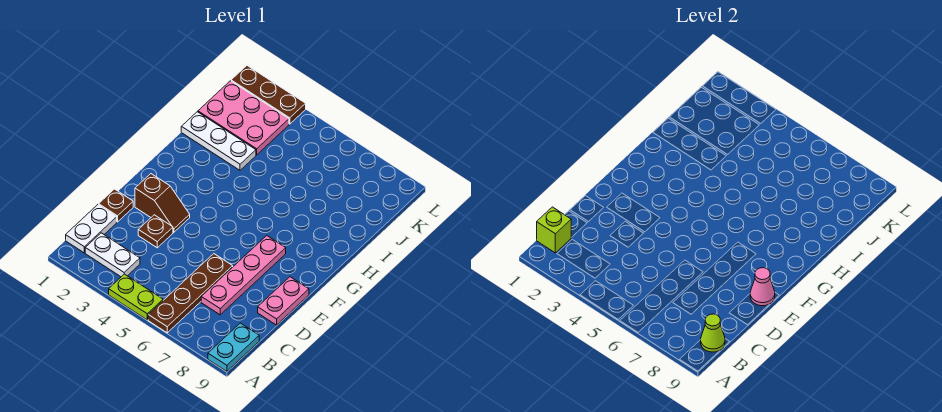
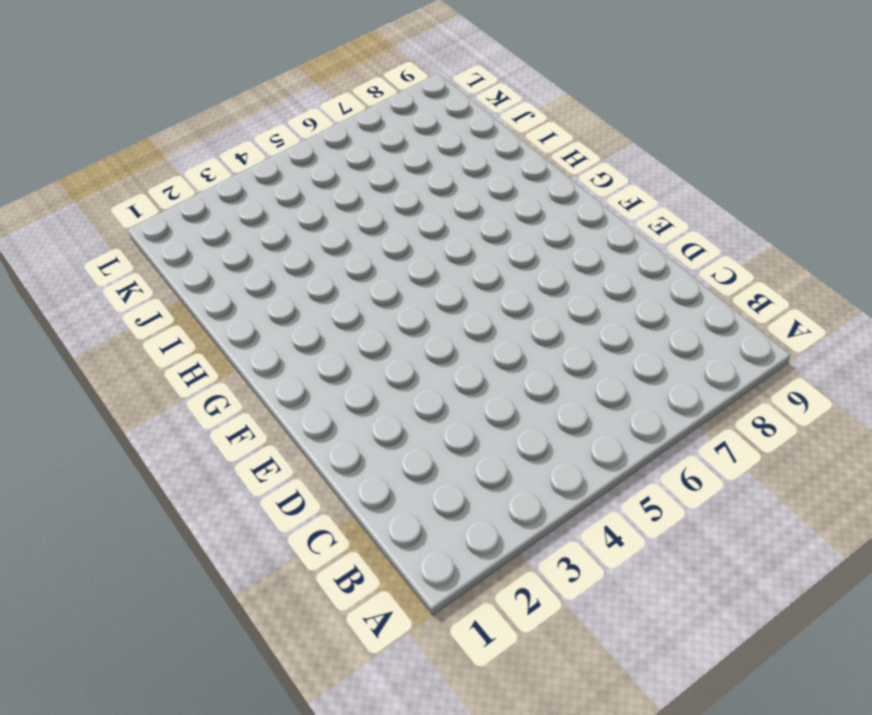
none -> lime plate A4:A5 level 1
none -> brown plate A6:D6 level 1
none -> cyan plate A9:B9 level 1

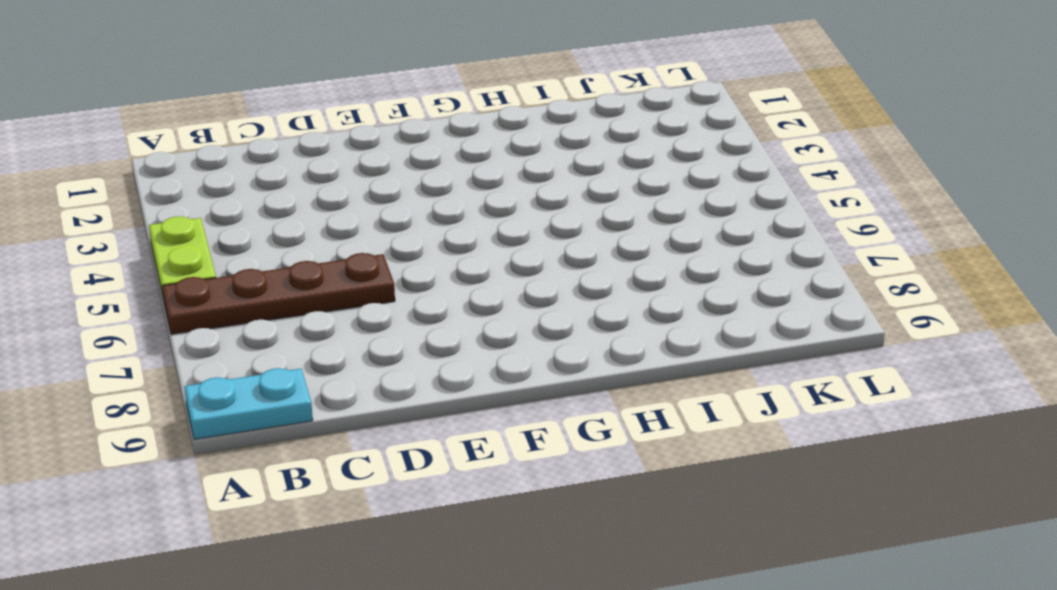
none -> white plate B1:C1 level 1
none -> white plate B2:B3 level 1
none -> pink plate C7:F7 level 1

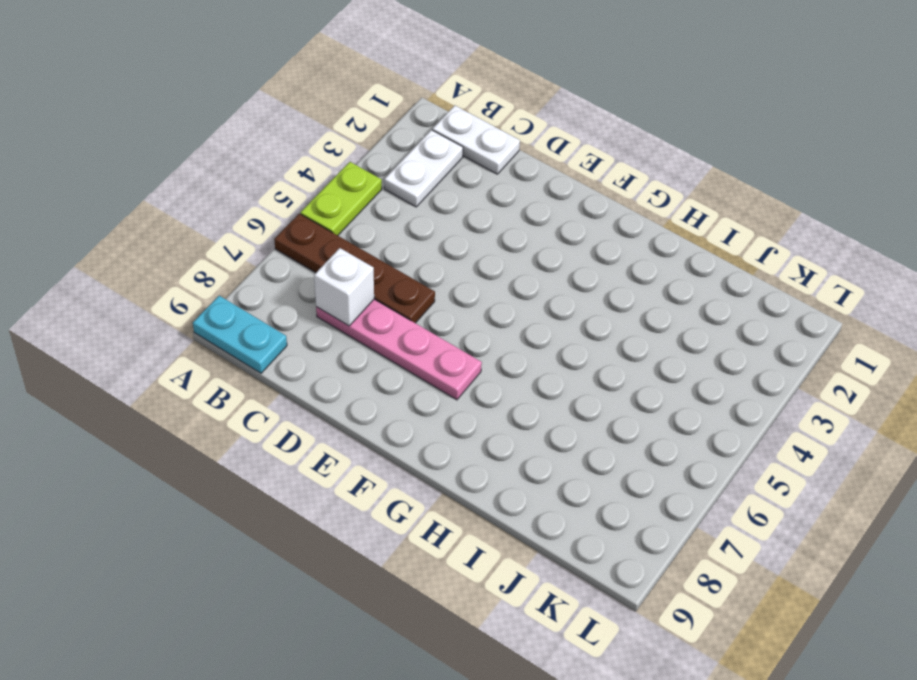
white brick C7 level 2 -> none
none -> brown plate D1 level 1
none -> brown plate D3 level 1
none -> pink plate D9:E9 level 1

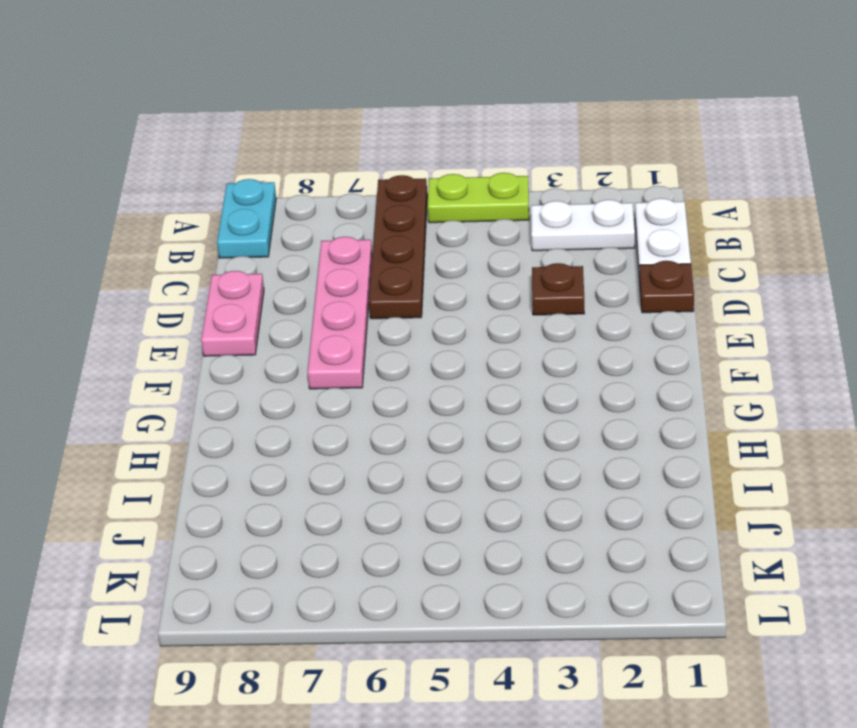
none -> brown slope E2:E3 level 1 top 2
none -> white plate I1:I3 level 1
none -> pink plate J1:K3 level 1

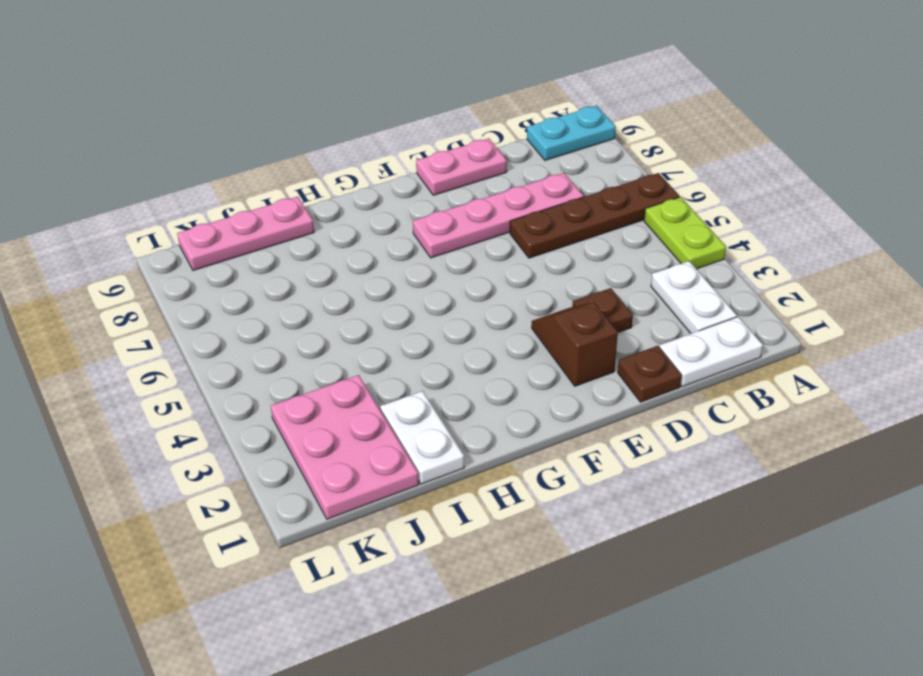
white plate I1:I2 level 1 -> white plate I1:I3 level 1
pink plate I9:K9 level 1 -> none
none -> brown plate L1:L3 level 1
none -> lime brick B1 level 2
none -> lime cone B9 level 2

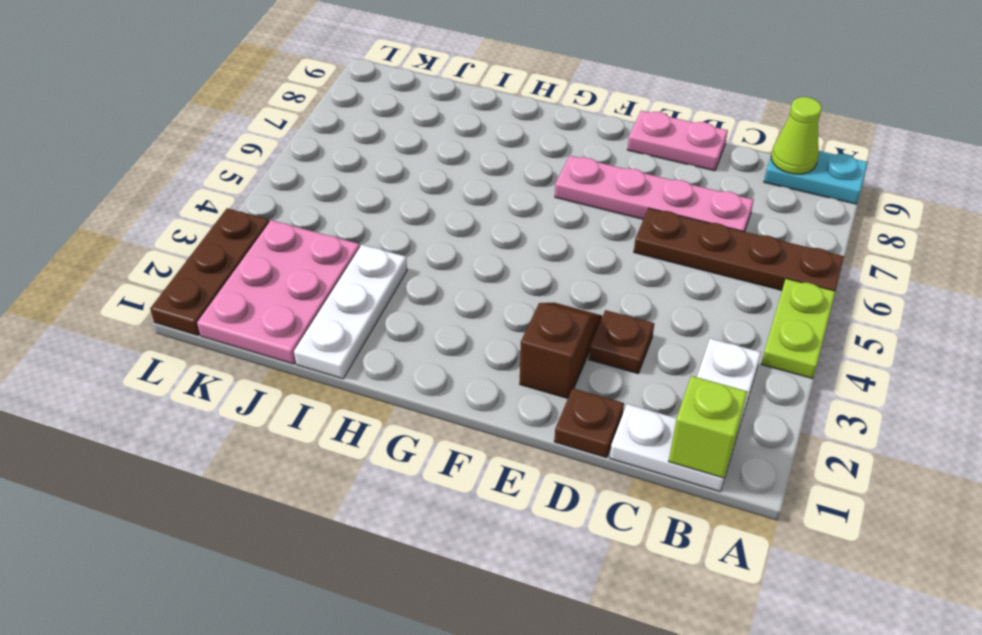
none -> pink cone E9 level 2

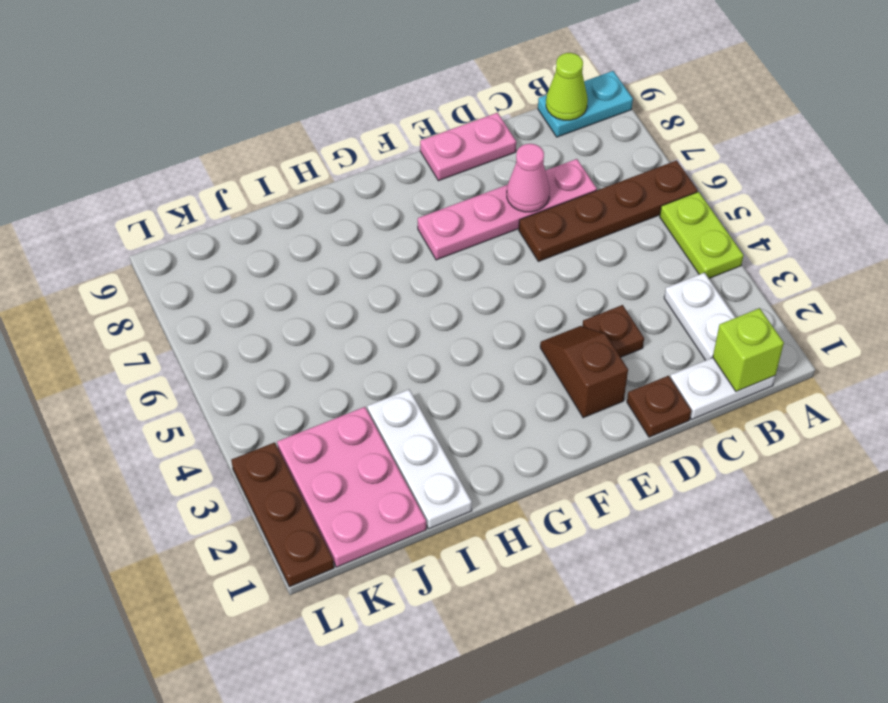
pink cone D7 level 2 -> pink cone E9 level 2

